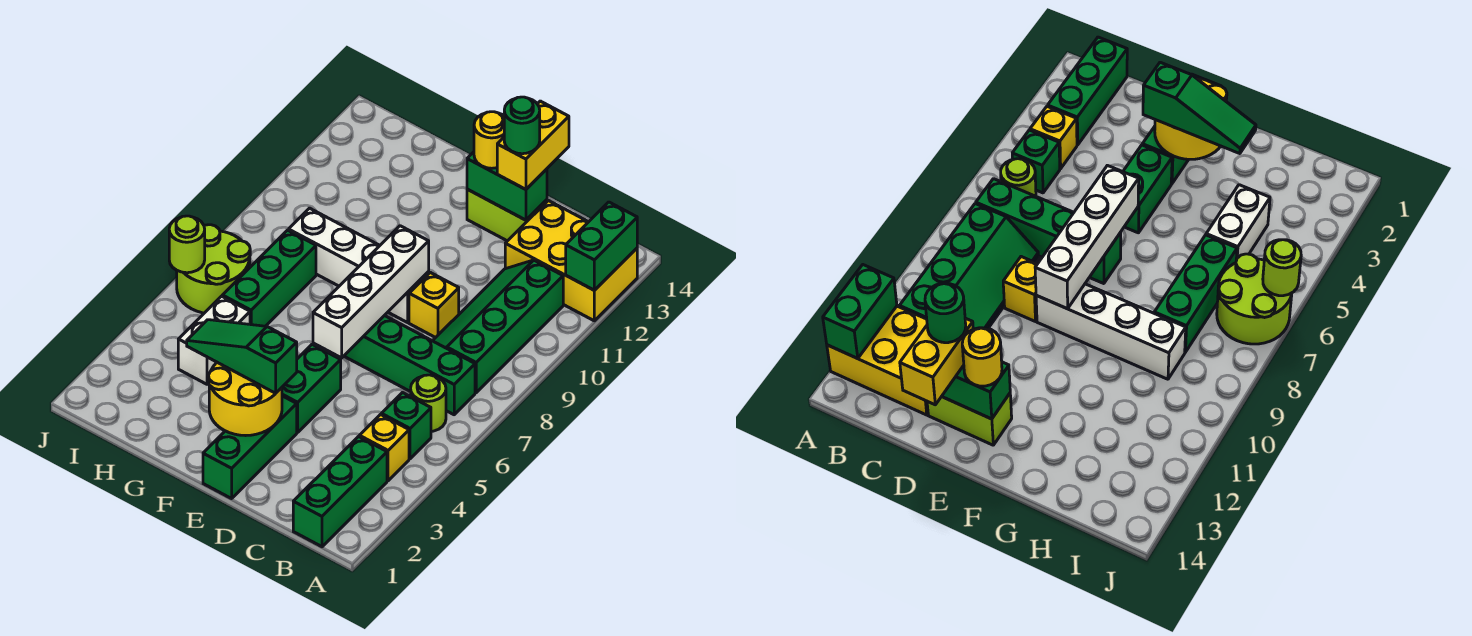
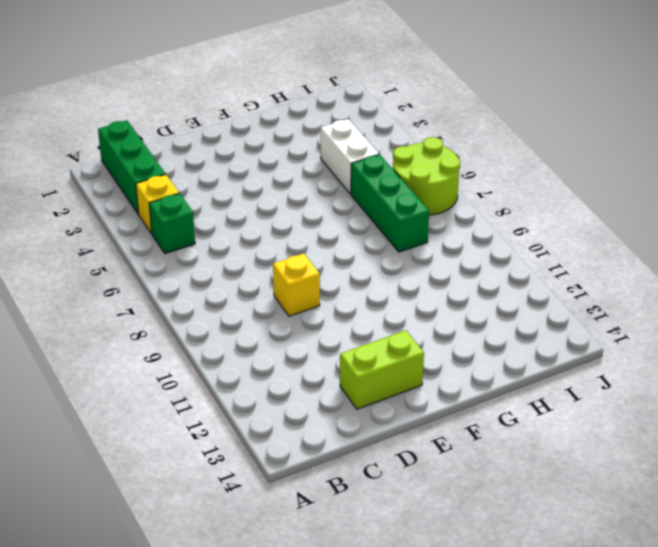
none -> yellow brick A12:C13 level 1
none -> lime round brick B6 level 1
none -> green brick B7:E7 level 1

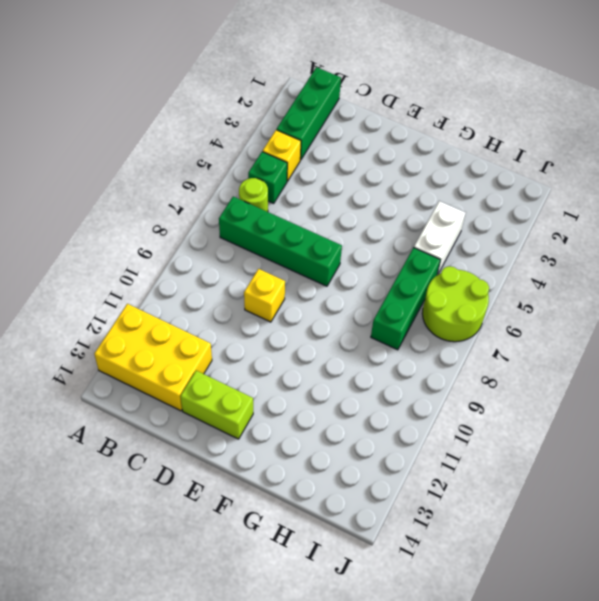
none -> green slope B8:C11 level 1 top B
none -> green brick E1:E3 level 1
none -> green brick E4:E5 level 1

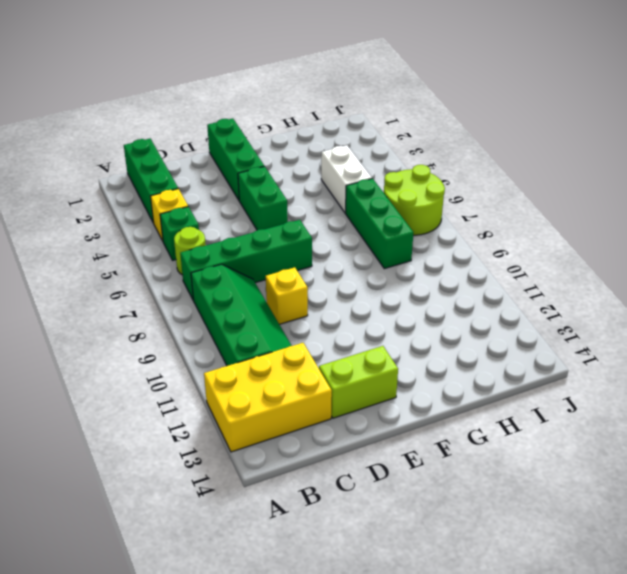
none -> white brick E9:H9 level 1
none -> green brick A12:A13 level 2
none -> green brick D13:E13 level 2

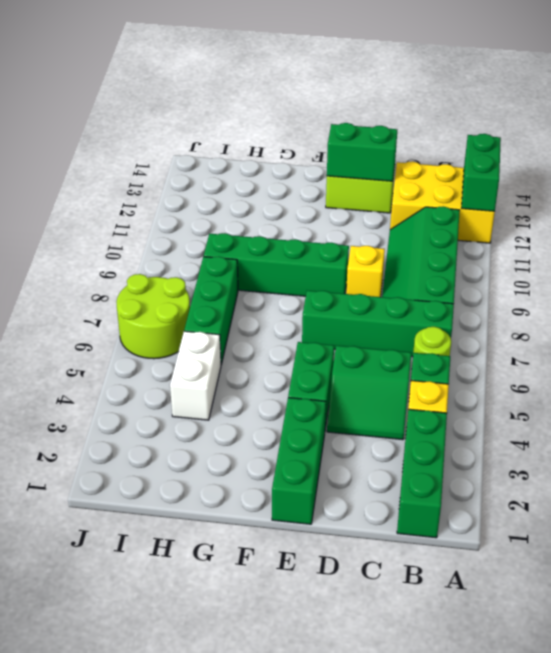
green slope C4:D5 level 1 top 5 -> none
green brick E9:H9 level 1 -> white brick E9:H9 level 1
none -> yellow round brick E2:F3 level 2
none -> white brick E6:E9 level 2
none -> lime round brick J6 level 2

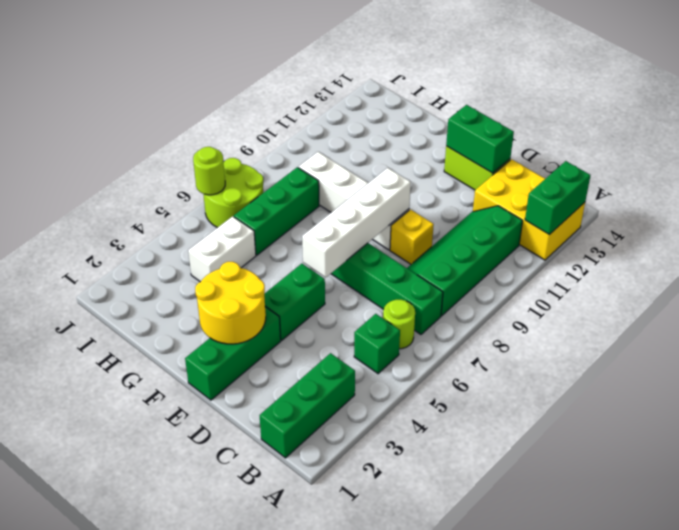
none -> yellow brick B4 level 1
none -> yellow brick D13:D14 level 3
none -> green slope E3:G3 level 3 top E

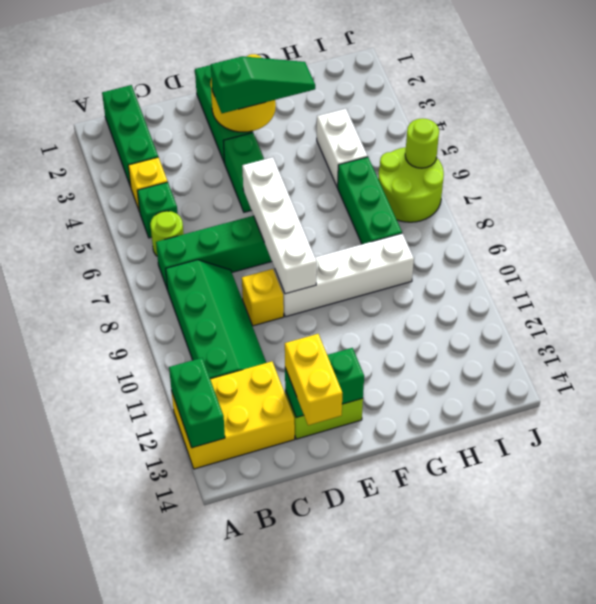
none -> yellow round brick E13 level 3
none -> green round brick D13 level 4

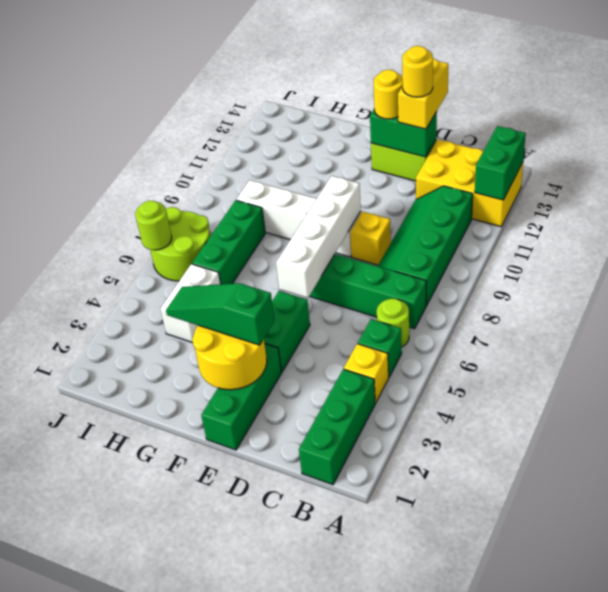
yellow round brick D13 level 4 -> green round brick D13 level 4

